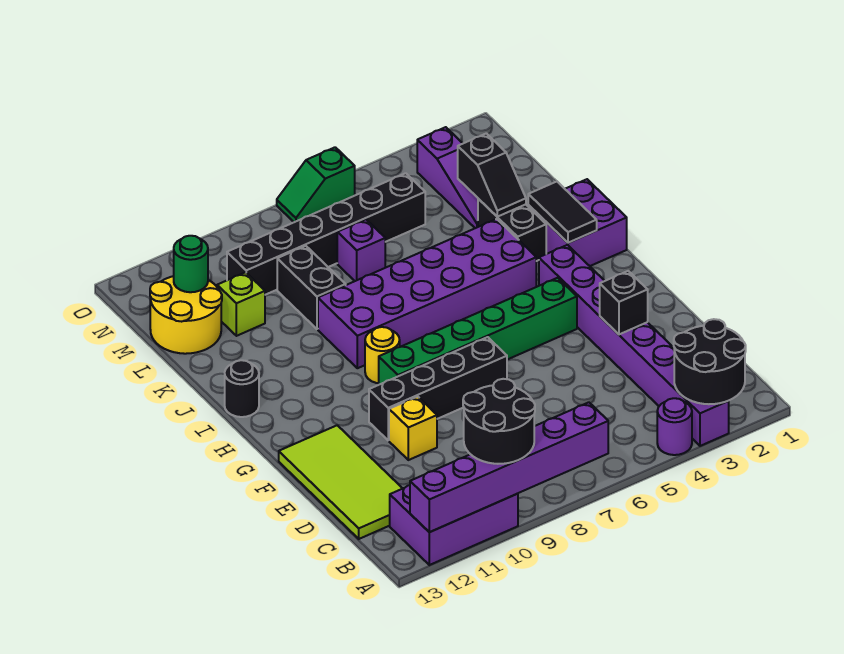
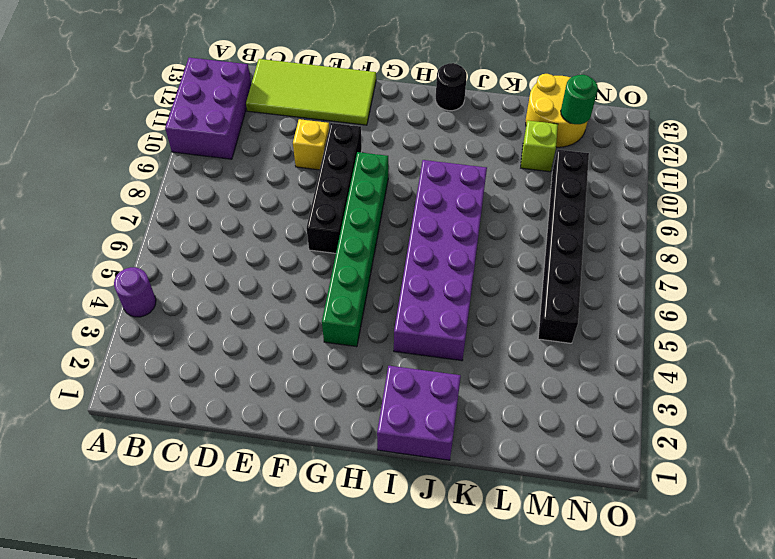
none -> purple brick A3:H3 level 1
none -> yellow round brick H9 level 1
none -> black brick J3:K3 level 1

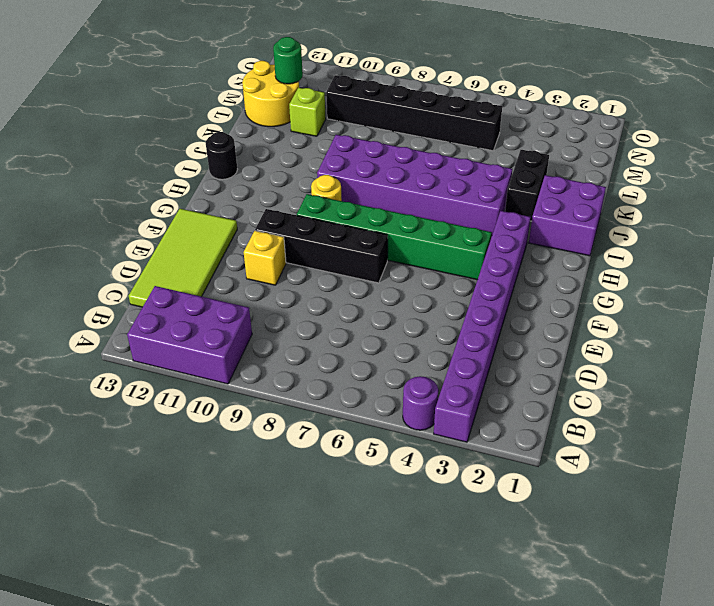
none -> black brick K9:L9 level 1
none -> purple slope L3:N3 level 1 top N
none -> purple brick L7 level 1

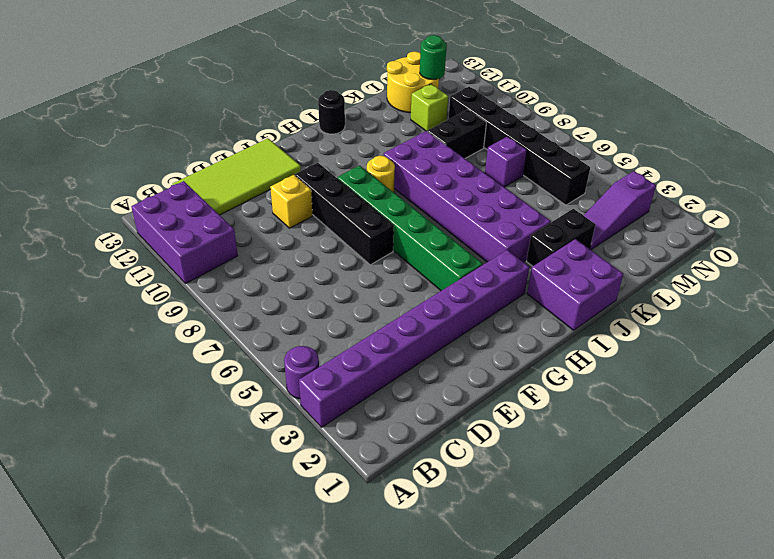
none -> green slope O6:O7 level 1 top 6
none -> black round brick A2:B3 level 2
none -> purple brick A7:A12 level 2

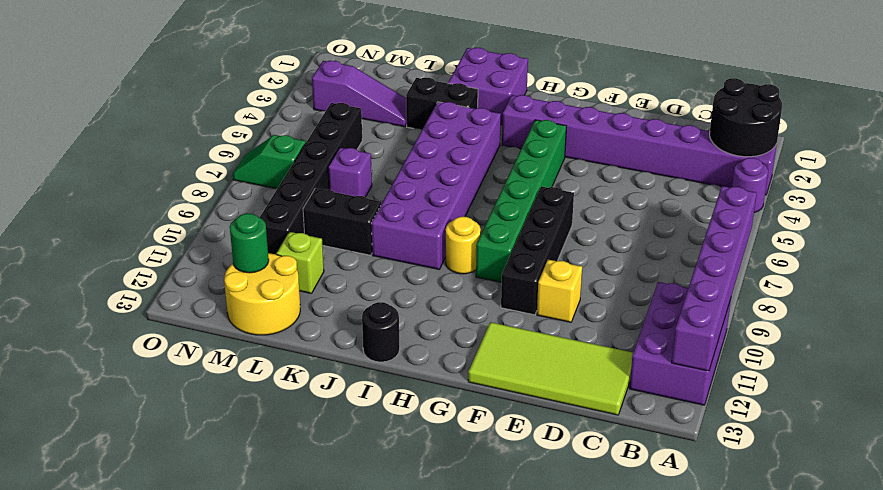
green slope N7:O7 level 1 top N -> green slope O6:O7 level 1 top 6
none -> black brick E3 level 2
none -> black tile I2:J2 level 2
none -> black slope K3:L3 level 2 top L

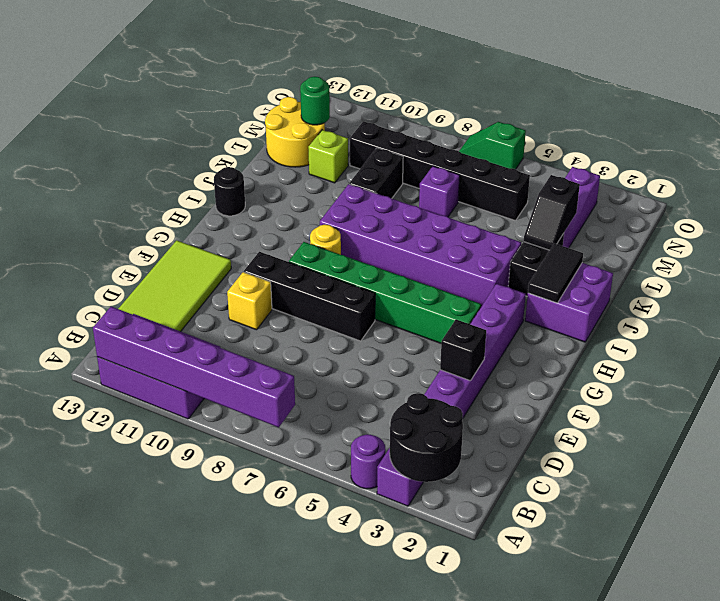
none -> black round brick A9:B10 level 3

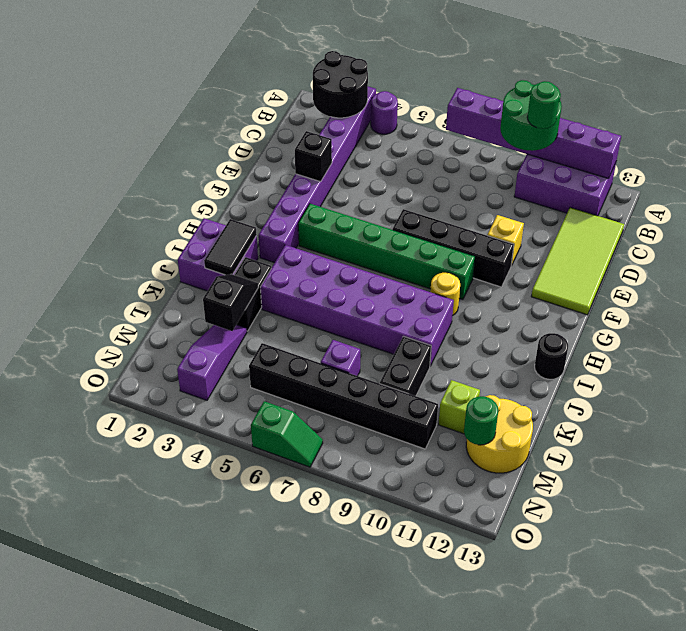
green round brick A9:B10 level 3 -> black round brick A9:B10 level 3
green round brick B10 level 4 -> none

